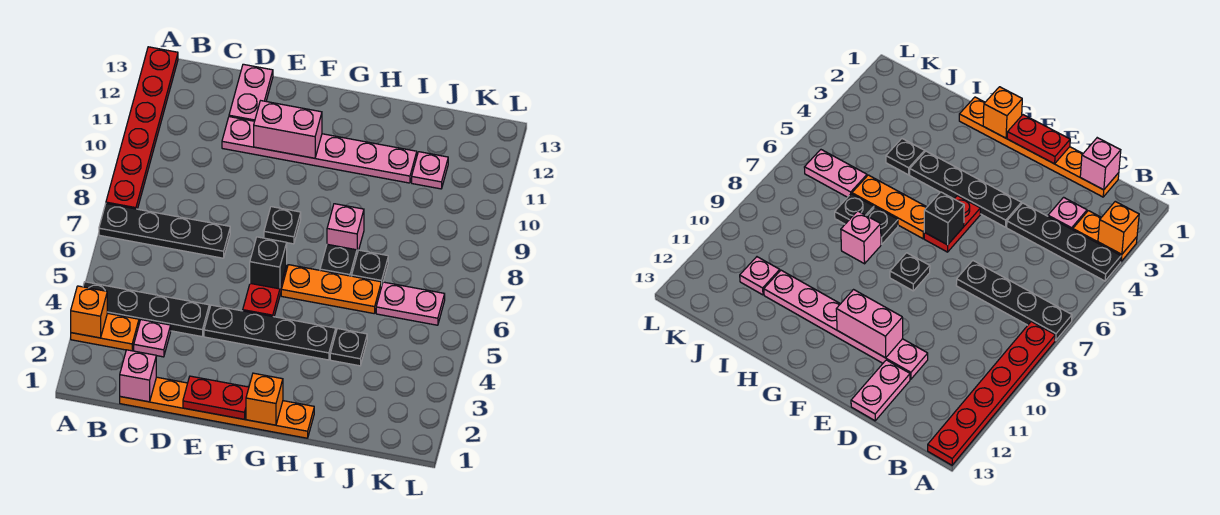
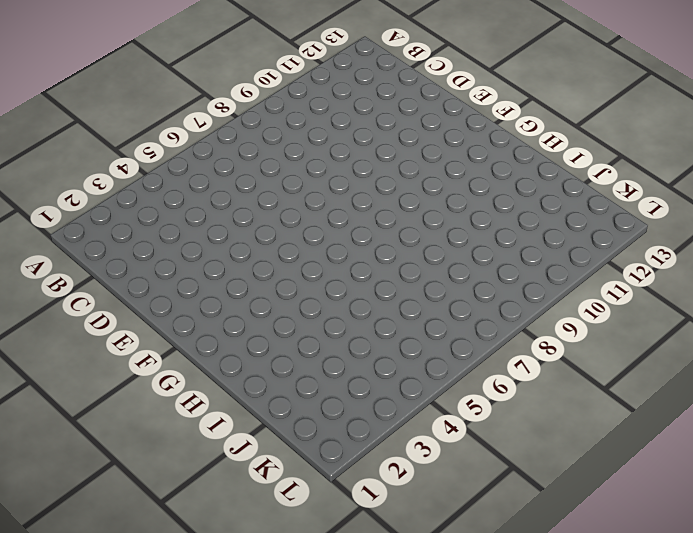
none -> orange plate A3:B3 level 1
none -> black plate A4:D4 level 1
none -> black plate A7:D7 level 1

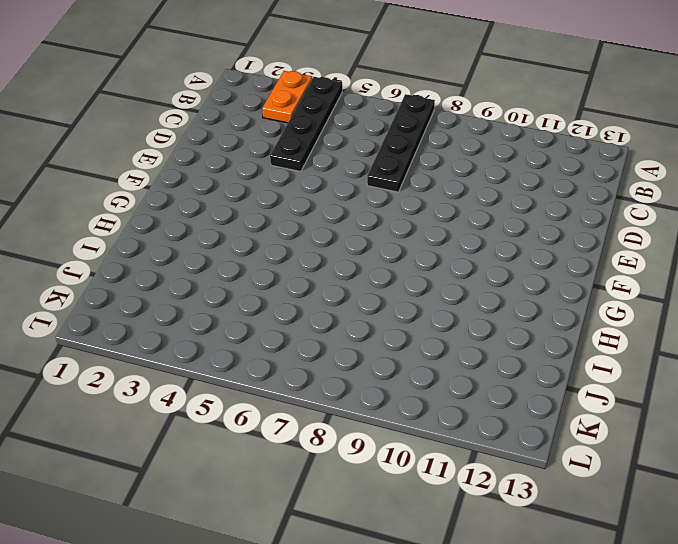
none -> red plate A8:A13 level 1
none -> orange plate C1:H1 level 1
none -> pink plate C3 level 1

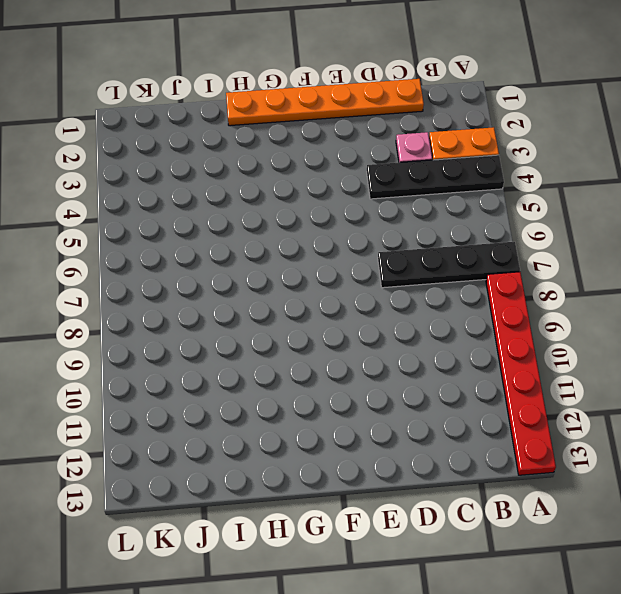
none -> pink plate D11:I11 level 1
none -> pink plate D12:D13 level 1
none -> black plate E4:H4 level 1

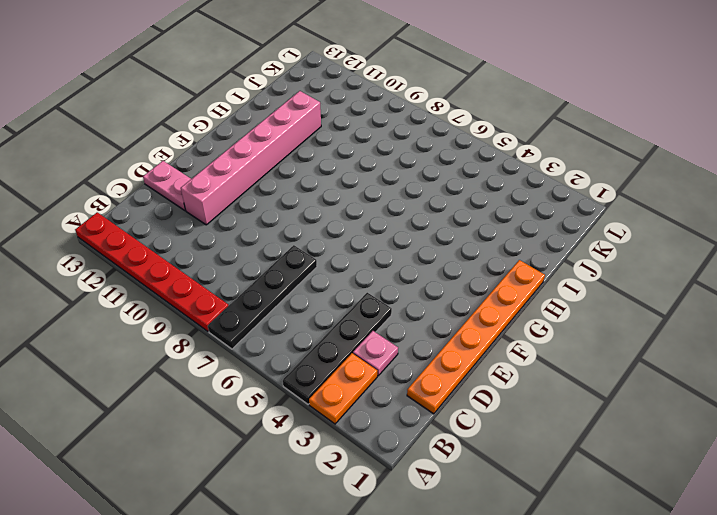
pink brick D11:I11 level 1 -> pink plate D11:I11 level 1
none -> black plate E4:H4 level 1
none -> red plate F5:F6 level 1
none -> black plate F8 level 1

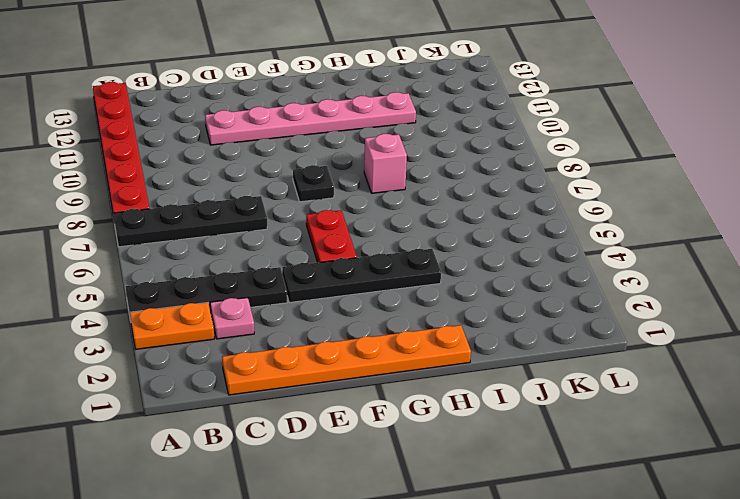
none -> pink plate D12:D13 level 1
none -> orange plate G6:I6 level 1
none -> black plate H7 level 1

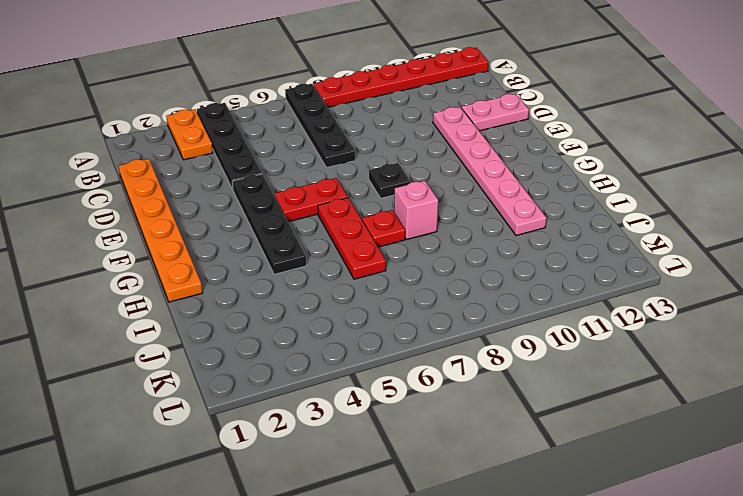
red plate G6:I6 level 1 -> orange plate G6:I6 level 1
red plate H7 level 1 -> black plate H7 level 1
none -> pink plate C3 level 1
none -> black plate I4 level 1
none -> black plate I7 level 1

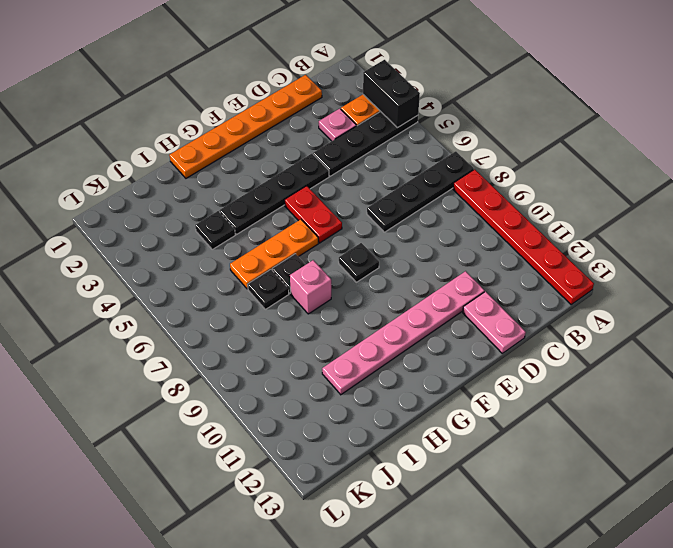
black brick A3:A4 level 2 -> orange brick A3 level 2
none -> pink plate J6:K6 level 1
none -> pink plate J11 level 1
none -> pink brick C1 level 2

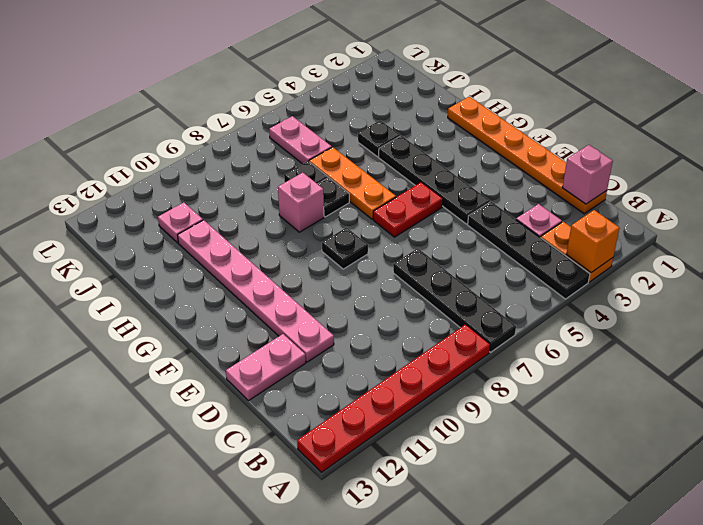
none -> red plate E1:F1 level 2
none -> pink brick E11:F11 level 2
none -> black brick F6 level 2

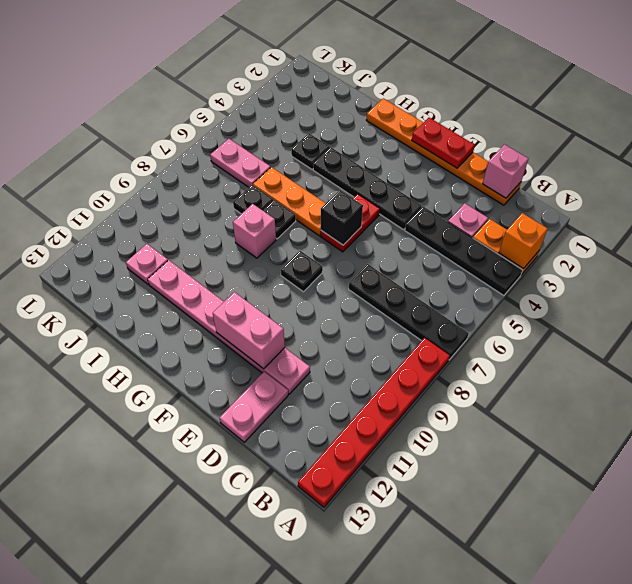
none -> orange brick G1 level 2

